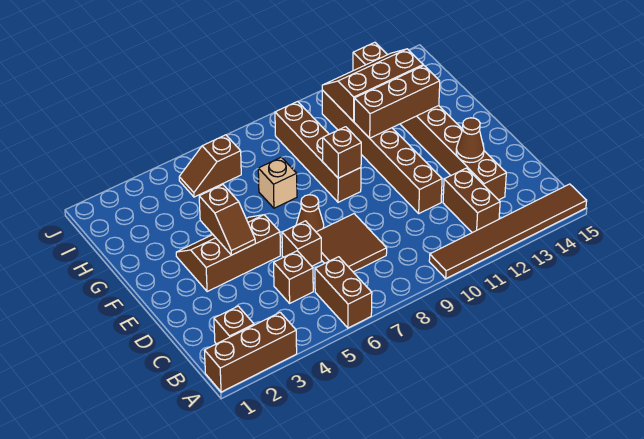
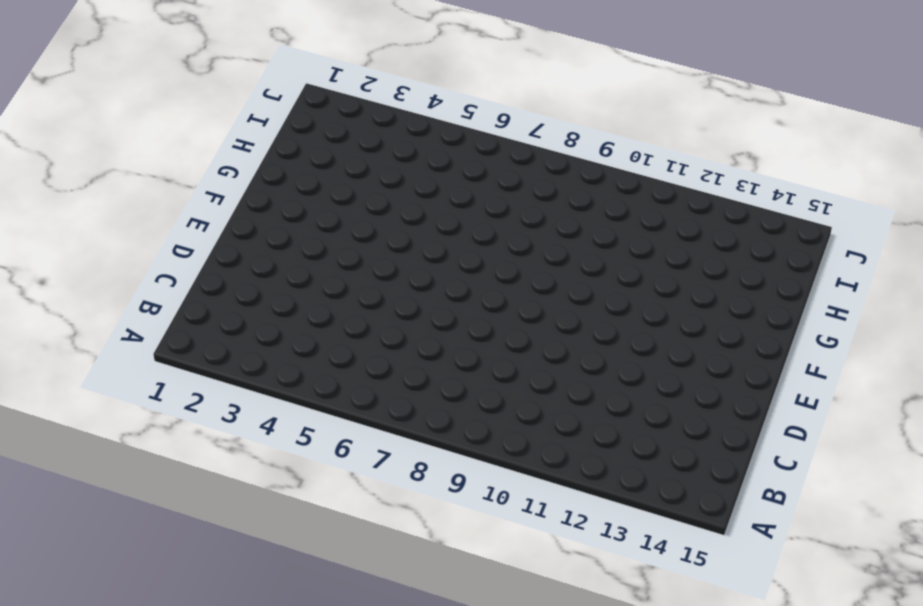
none -> brown brick A1:A3 level 1
none -> brown brick A6:B6 level 1
none -> brown tile A10:A15 level 1

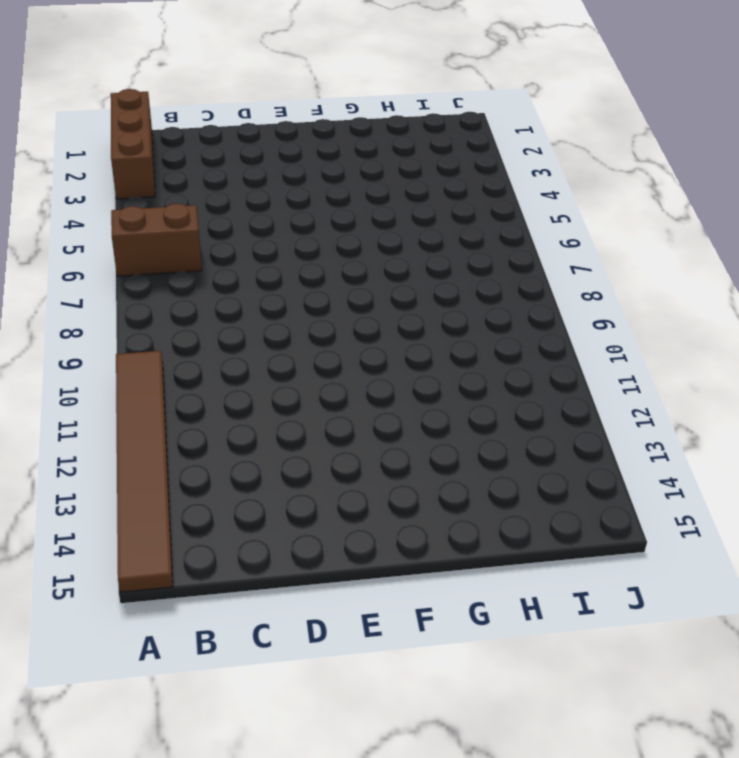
none -> brown brick B2 level 1
none -> brown brick B12:C12 level 1
none -> brown brick C5 level 1

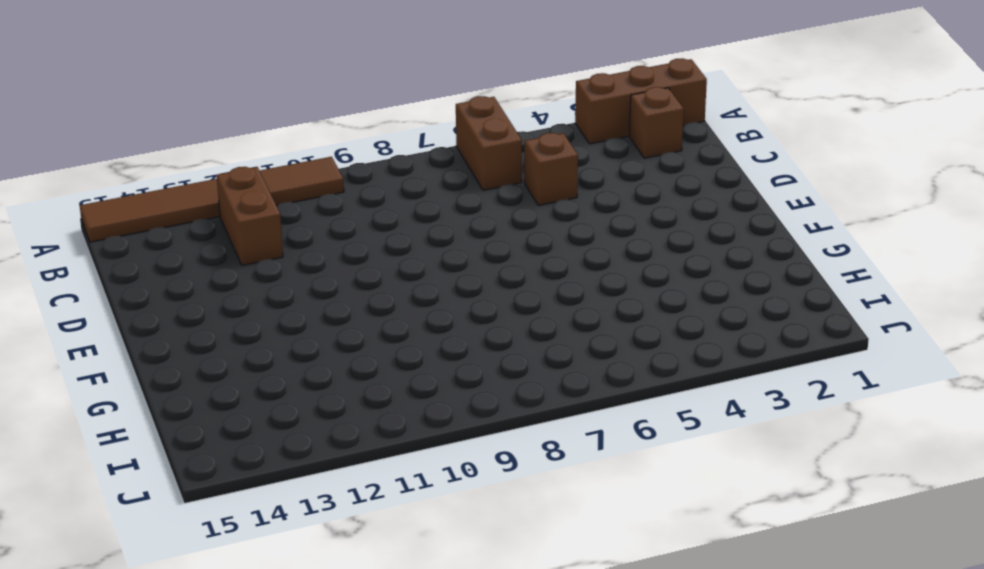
none -> brown tile C7:D8 level 1
none -> brown brick C13:J13 level 1
none -> brown brick D6 level 1

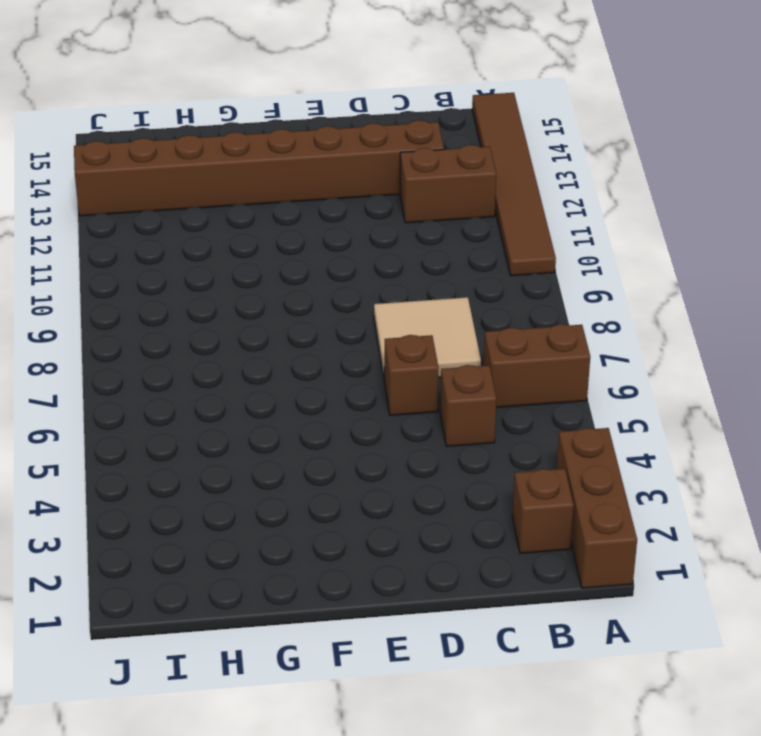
tan tile C7:D8 level 1 -> brown tile C7:D8 level 1
none -> brown brick D11:I11 level 1
none -> brown slope E3:F5 level 1 top E
none -> brown cone E7 level 1

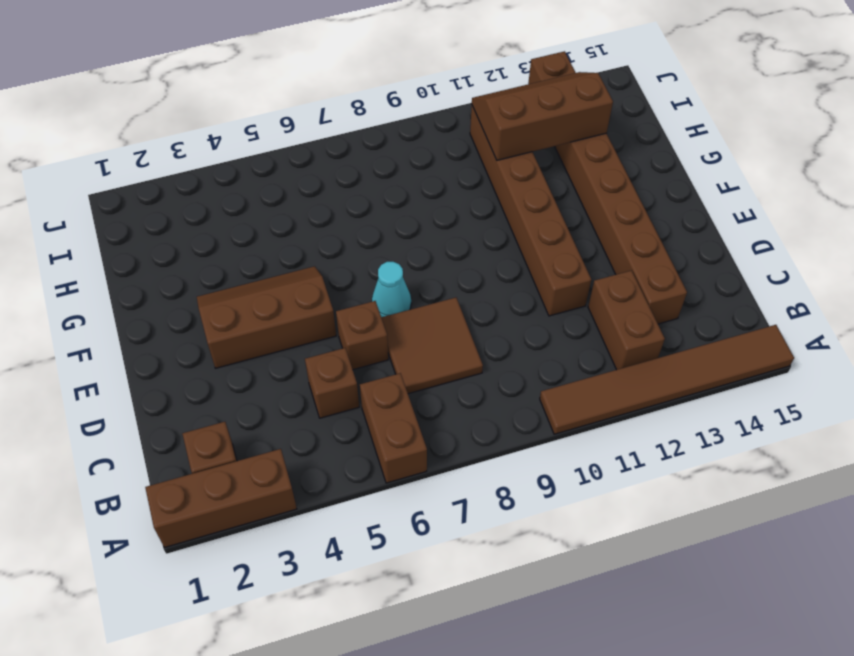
cyan cone E7 level 1 -> brown cone E7 level 1
none -> brown brick F9:I9 level 1
none -> tan brick G7 level 1
none -> brown slope I5:I6 level 1 top 6

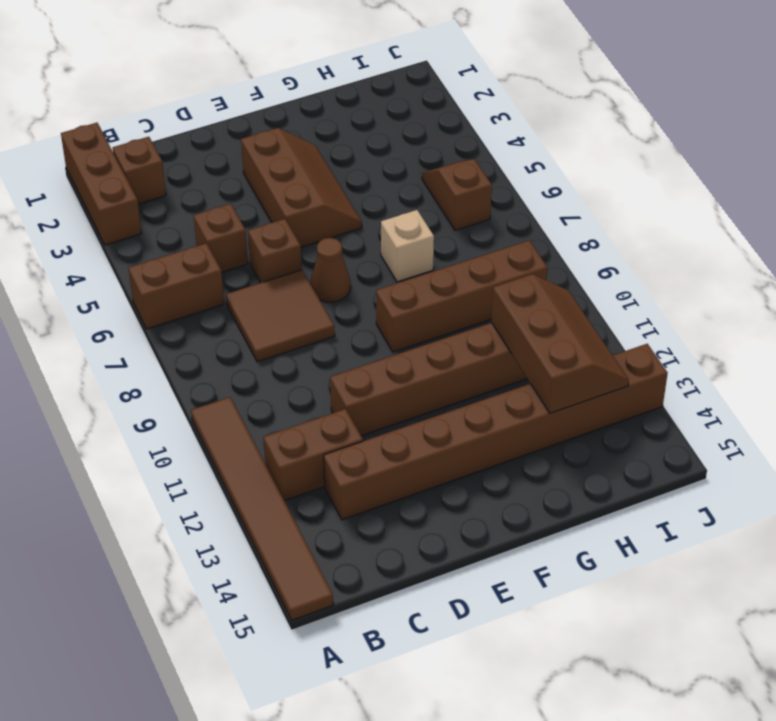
none -> brown cone D13 level 2
none -> brown slope E4:F4 level 2 top F
none -> brown brick F9 level 2

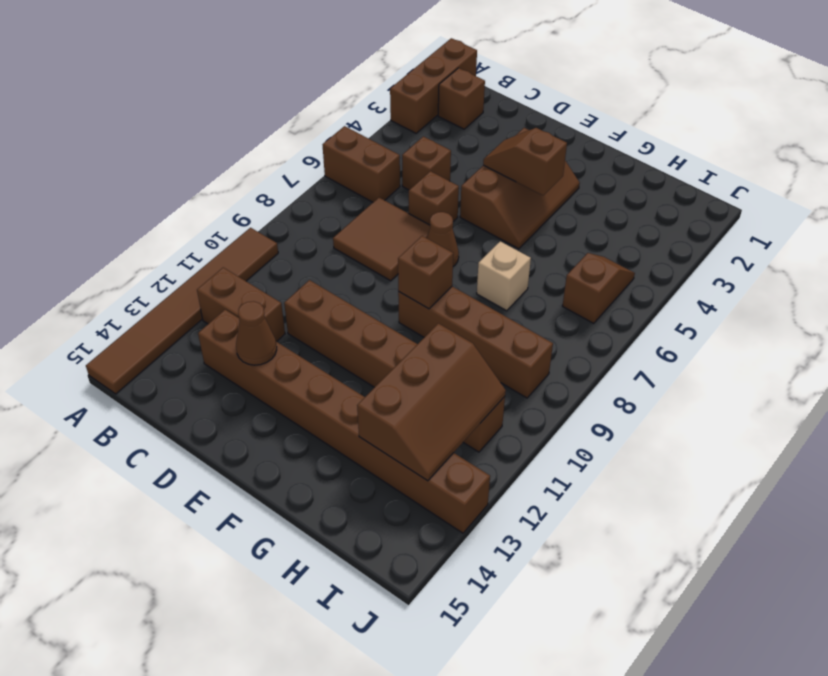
none -> brown brick G11:G13 level 2

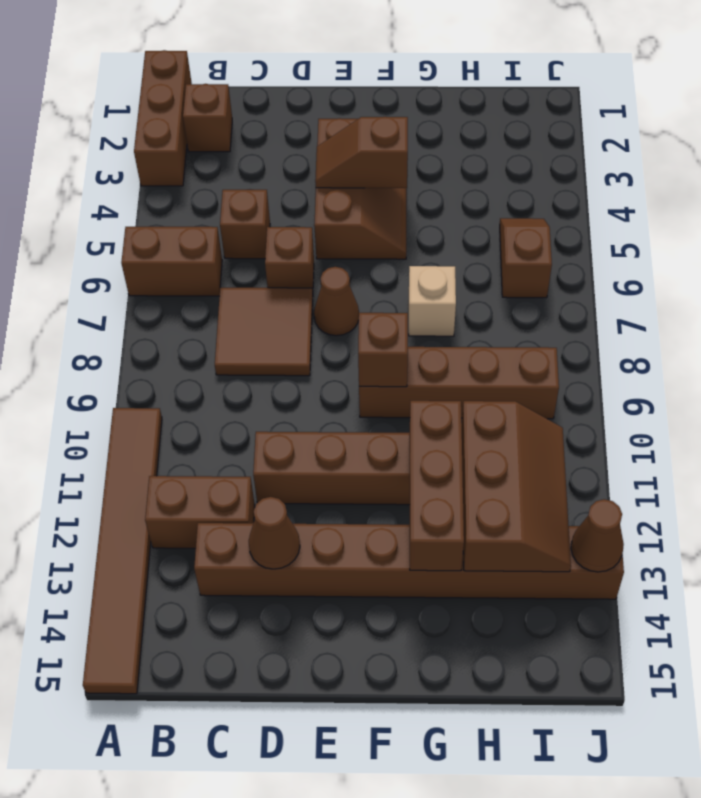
brown cone J13 level 2 -> none

